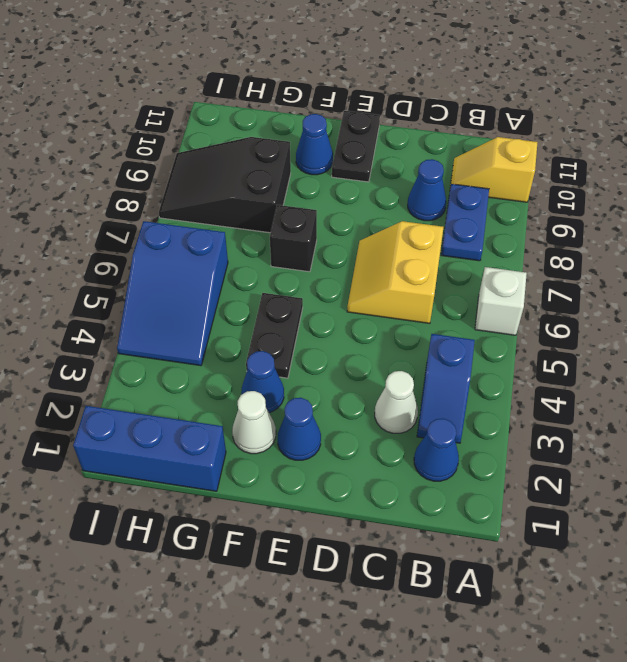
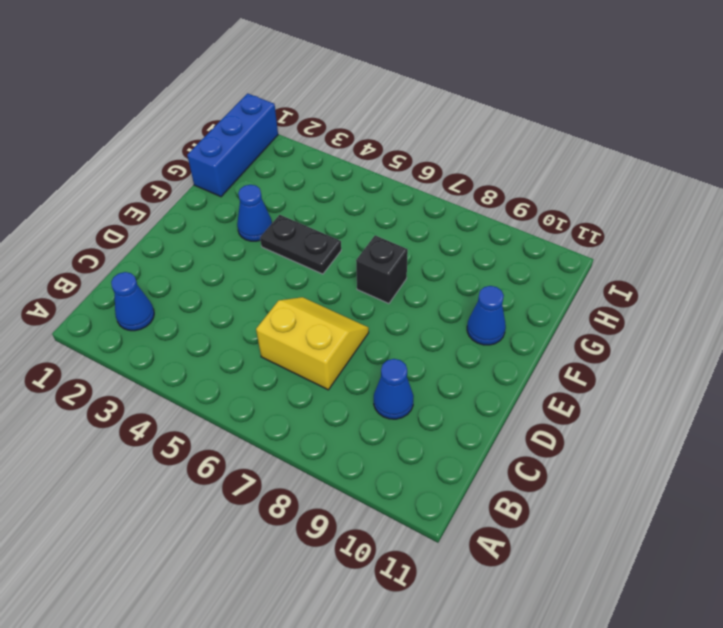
none -> white brick A6 level 1
none -> yellow slope A10:B10 level 1 top A
none -> blue slope B3:B4 level 1 top 4

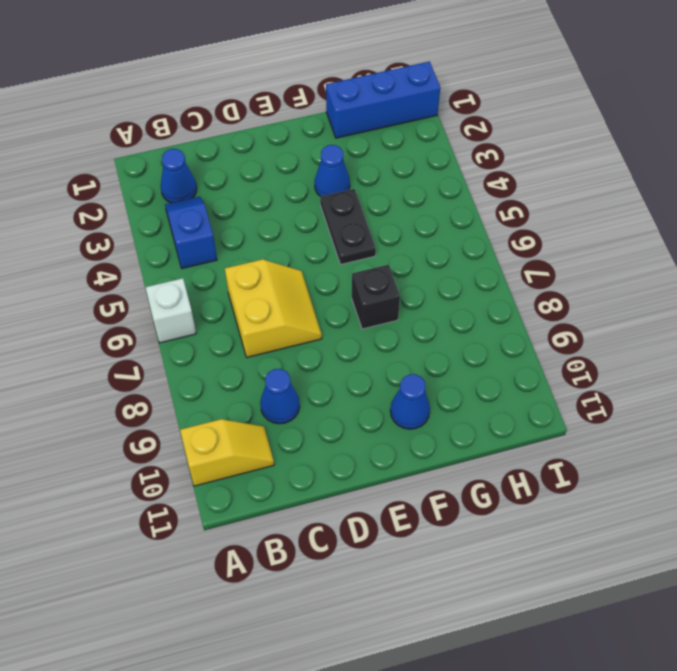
none -> blue plate B8:B9 level 1
none -> white cone C3 level 1
none -> blue cone E2 level 1

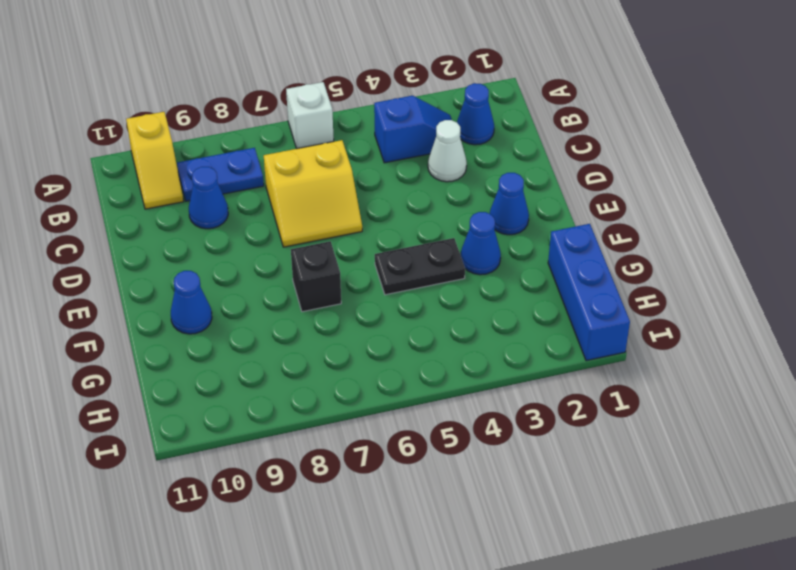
none -> black plate E10:E11 level 1
none -> white cone F2 level 1
none -> black slope G8:I9 level 1 top G

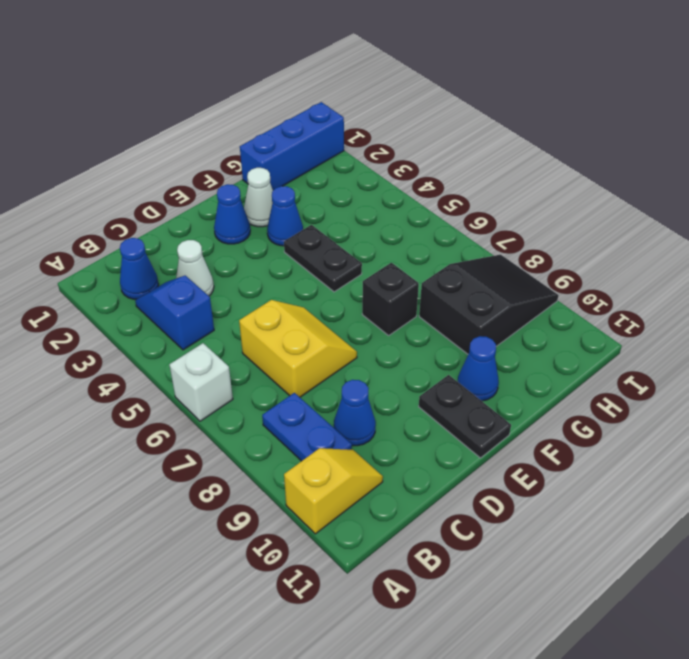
none -> blue slope H4:I6 level 1 top 6

